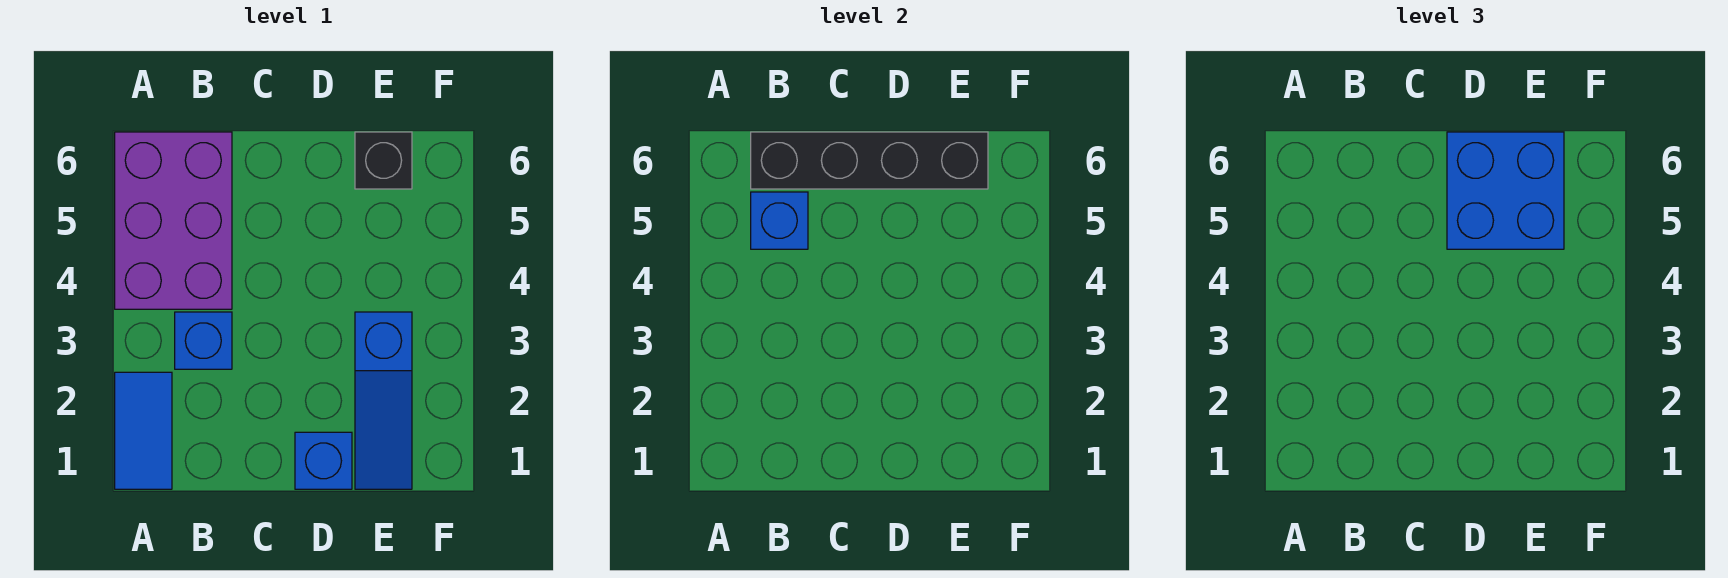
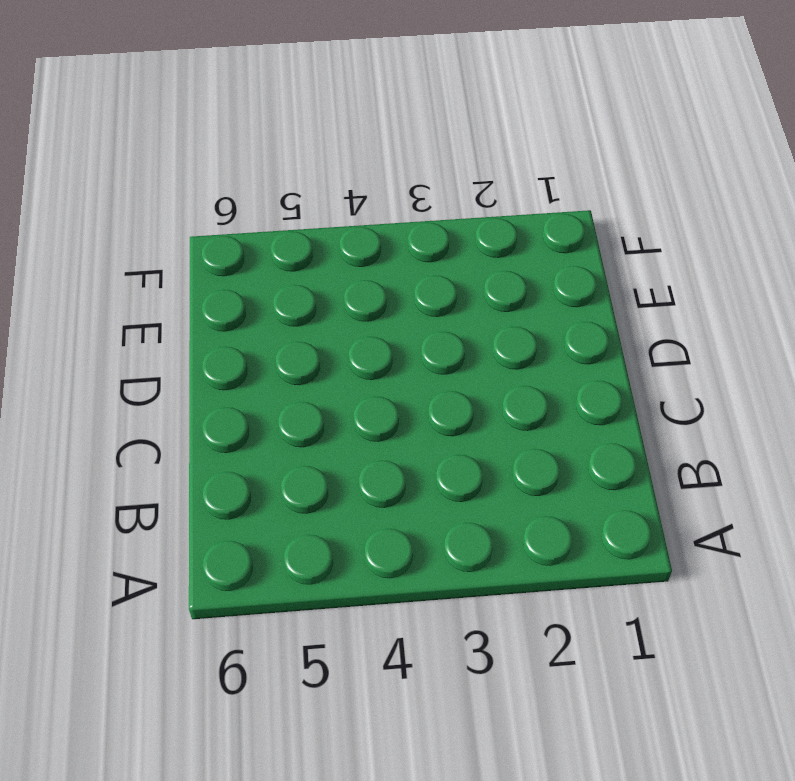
none -> blue tile A1:A2 level 1
none -> purple brick A4:B6 level 1

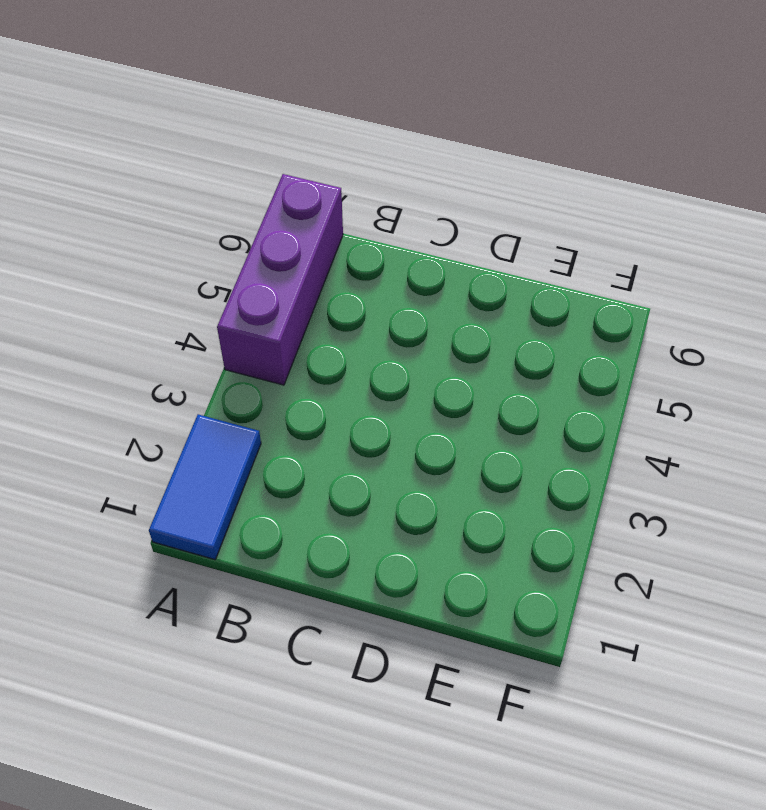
purple brick A4:A6 level 1 -> purple brick A4:B6 level 1
none -> blue brick B3 level 1
none -> blue brick D1 level 1

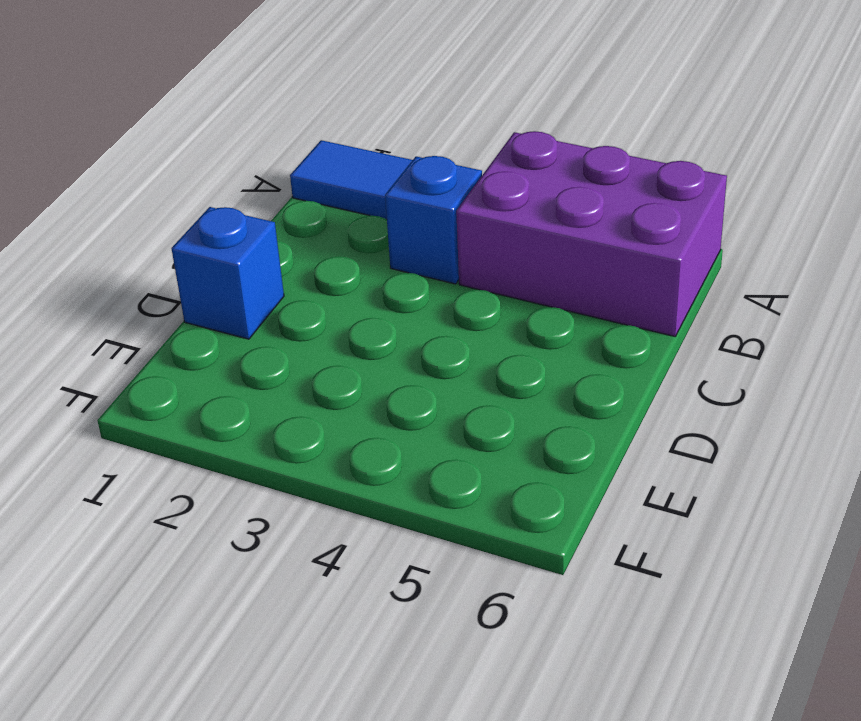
none -> blue slope E1:E3 level 1 top 3
none -> black brick E6 level 1

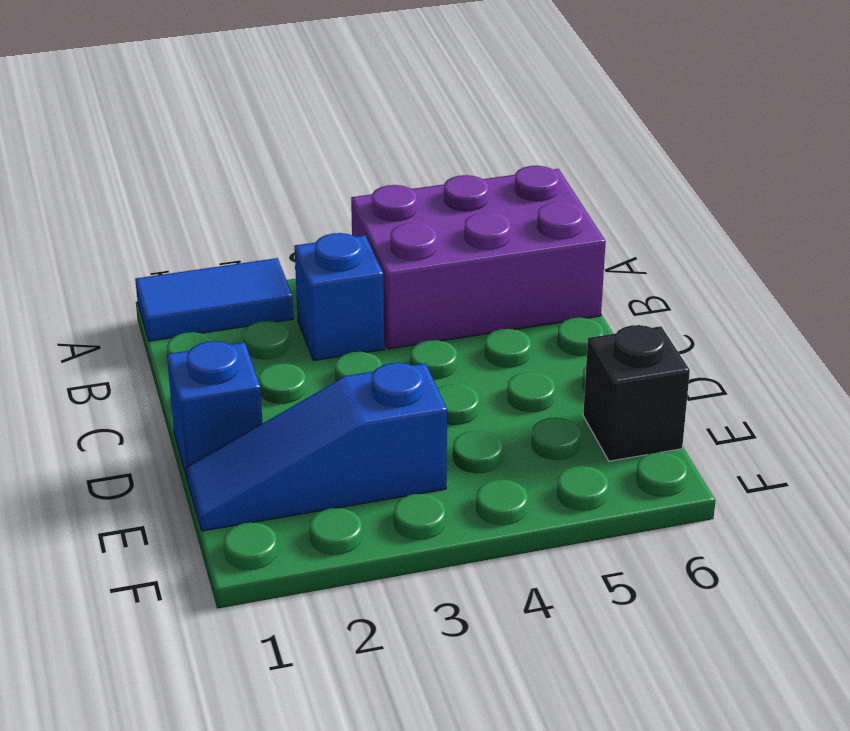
none -> blue brick B5 level 2
none -> black brick B6:E6 level 2

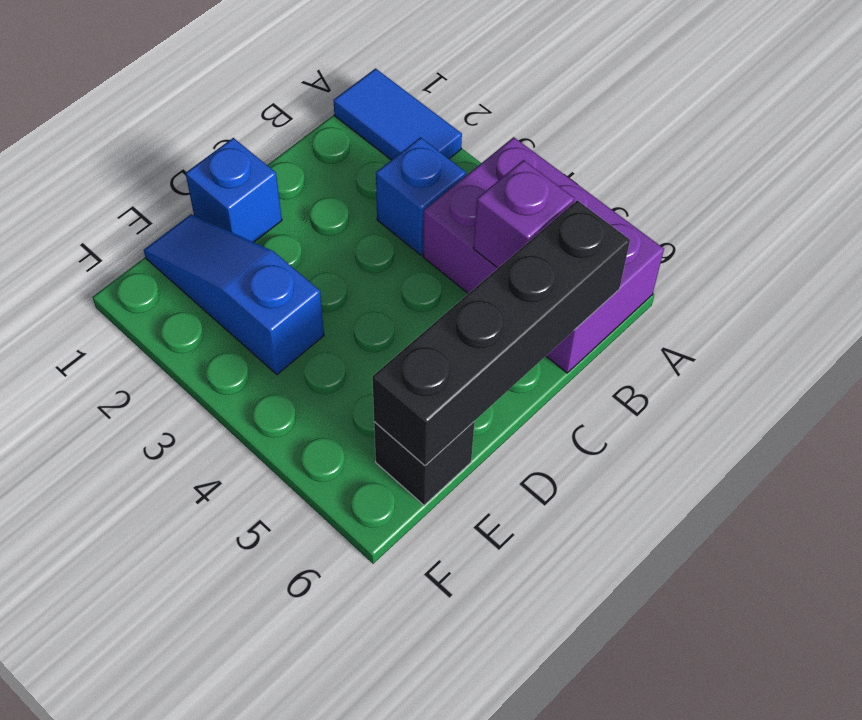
purple brick B5 level 2 -> blue brick B5 level 2
none -> blue brick D5:E6 level 3

